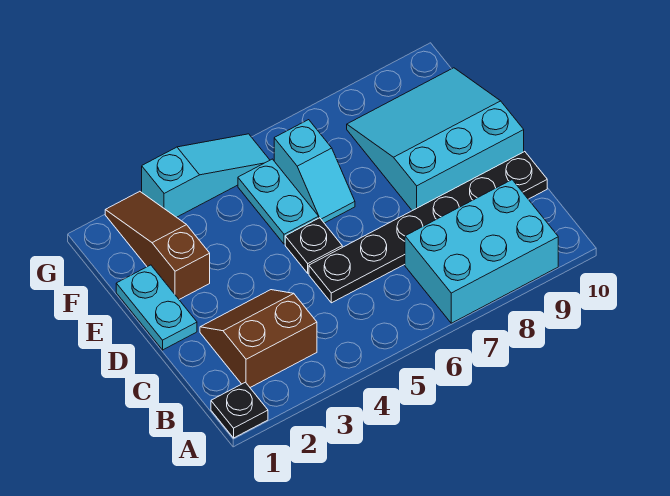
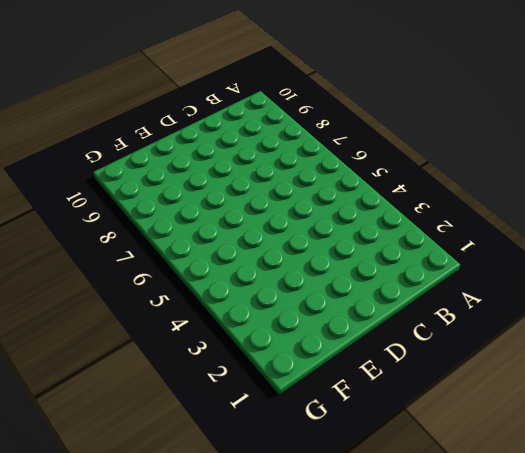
none -> black plate A1 level 1
none -> cyan brick A7:B9 level 1

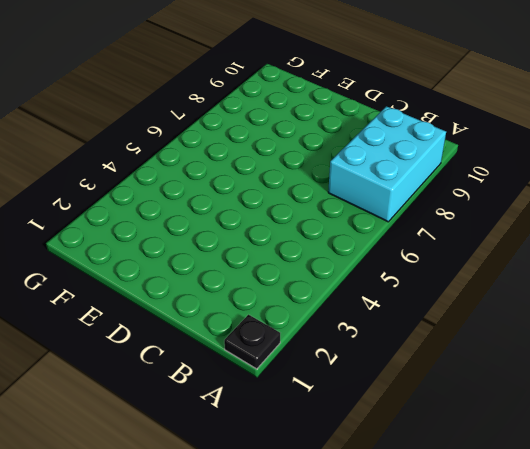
none -> brown slope B2:C3 level 1 top B
none -> black plate C5:C10 level 1

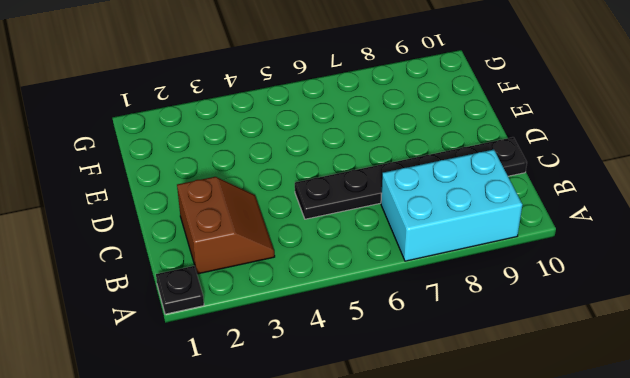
brown slope B2:C3 level 1 top 2 -> brown slope B2:C3 level 1 top B
none -> cyan plate D1:E1 level 1
none -> black plate D5 level 1

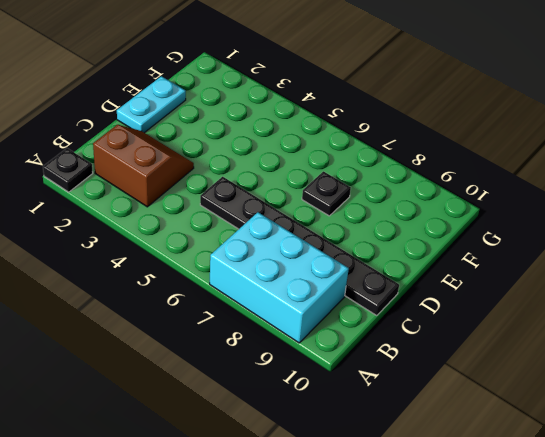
black plate E7 level 1 -> black plate D5 level 1
none -> cyan slope D8:F10 level 1 top D
none -> brown slope E2:G2 level 1 top E

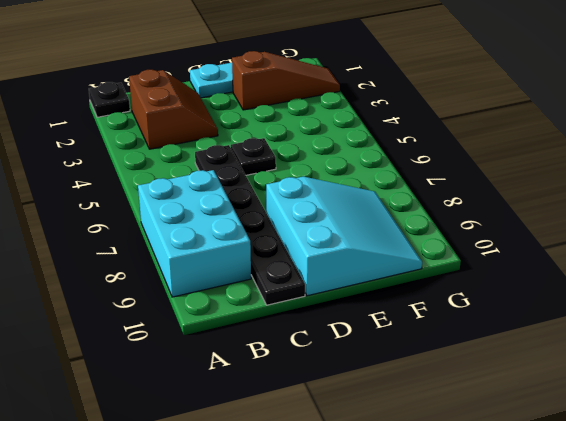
none -> cyan plate E5:F5 level 1
none -> cyan slope E6:F6 level 1 top F

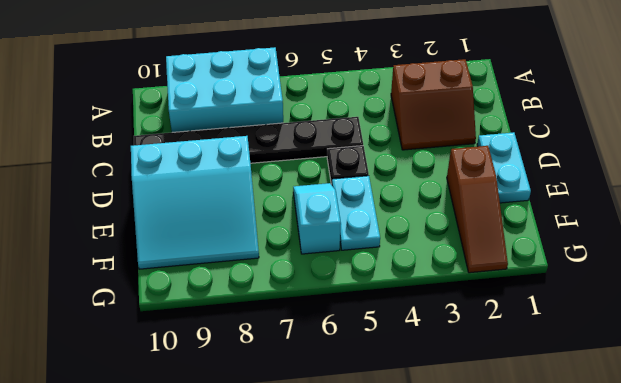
none -> black plate A1 level 1
none -> cyan slope G3:G5 level 1 top 3

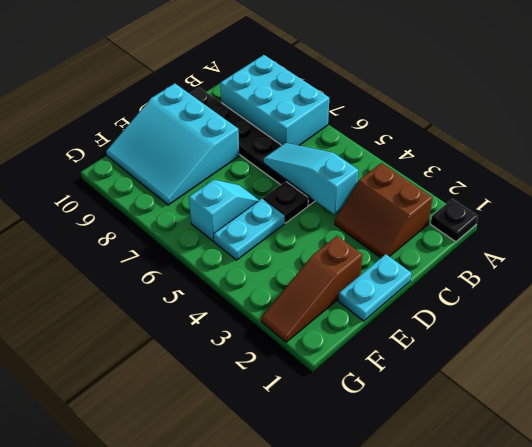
cyan slope C4:C6 level 2 top 4 -> cyan slope G3:G5 level 1 top 3

